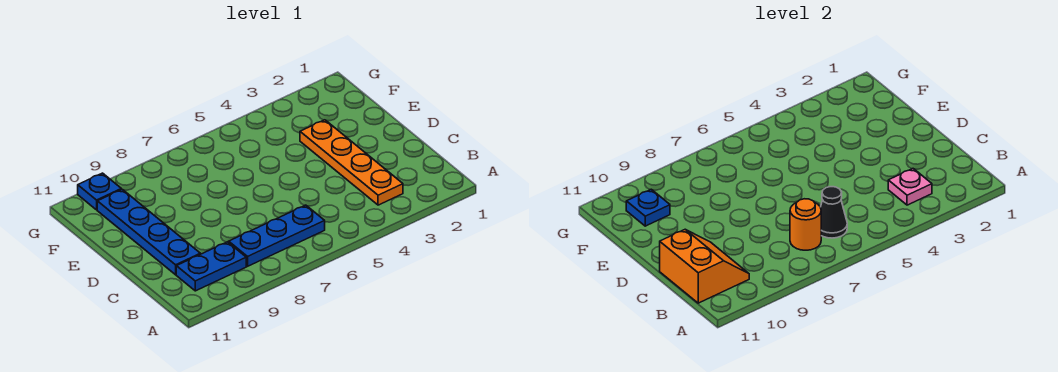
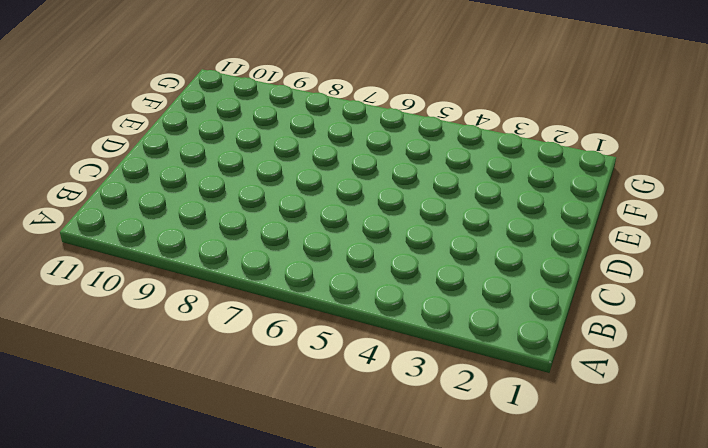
none -> orange plate B3:E3 level 1
none -> blue plate B6:B8 level 1

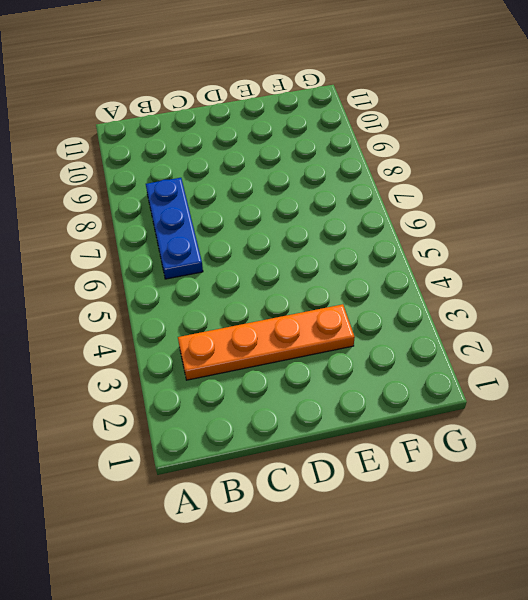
none -> blue plate B9:B10 level 1
none -> blue plate C10:F10 level 1

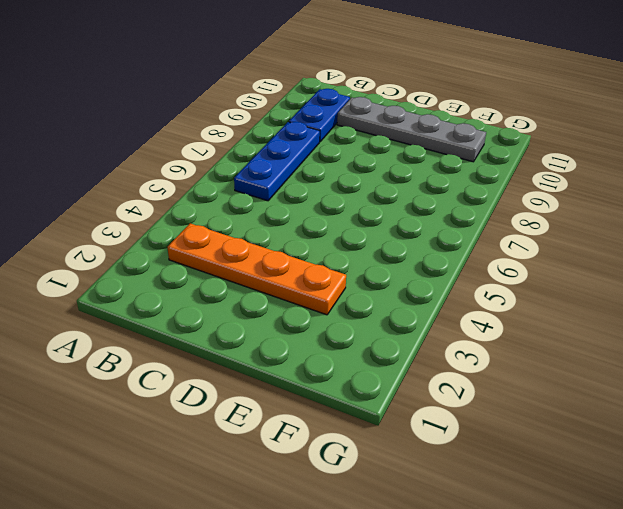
grey plate C10:F10 level 1 -> blue plate C10:F10 level 1
none -> blue plate G10 level 1
none -> pink plate B3 level 2

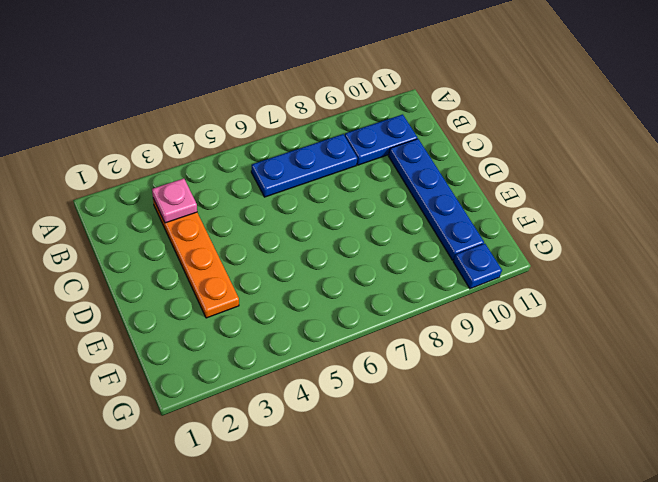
none -> black cone B6 level 2
none -> orange round brick B7 level 2

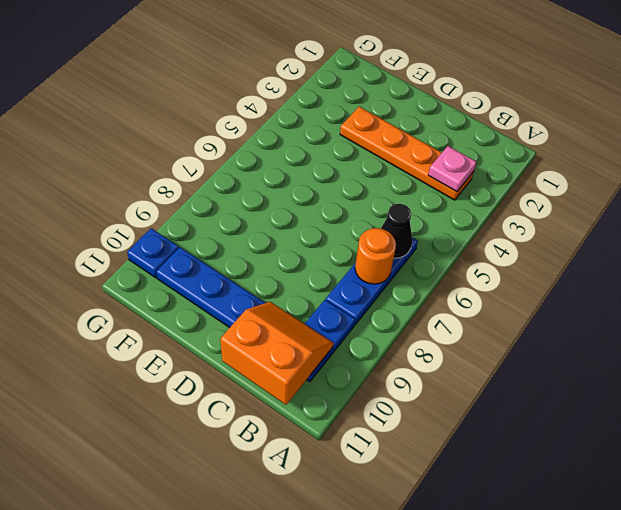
none -> blue plate F10 level 2

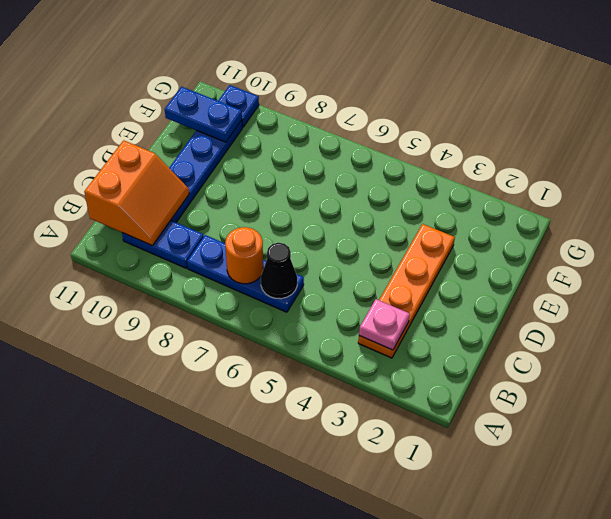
blue plate F10:F11 level 2 -> blue plate F10 level 2

